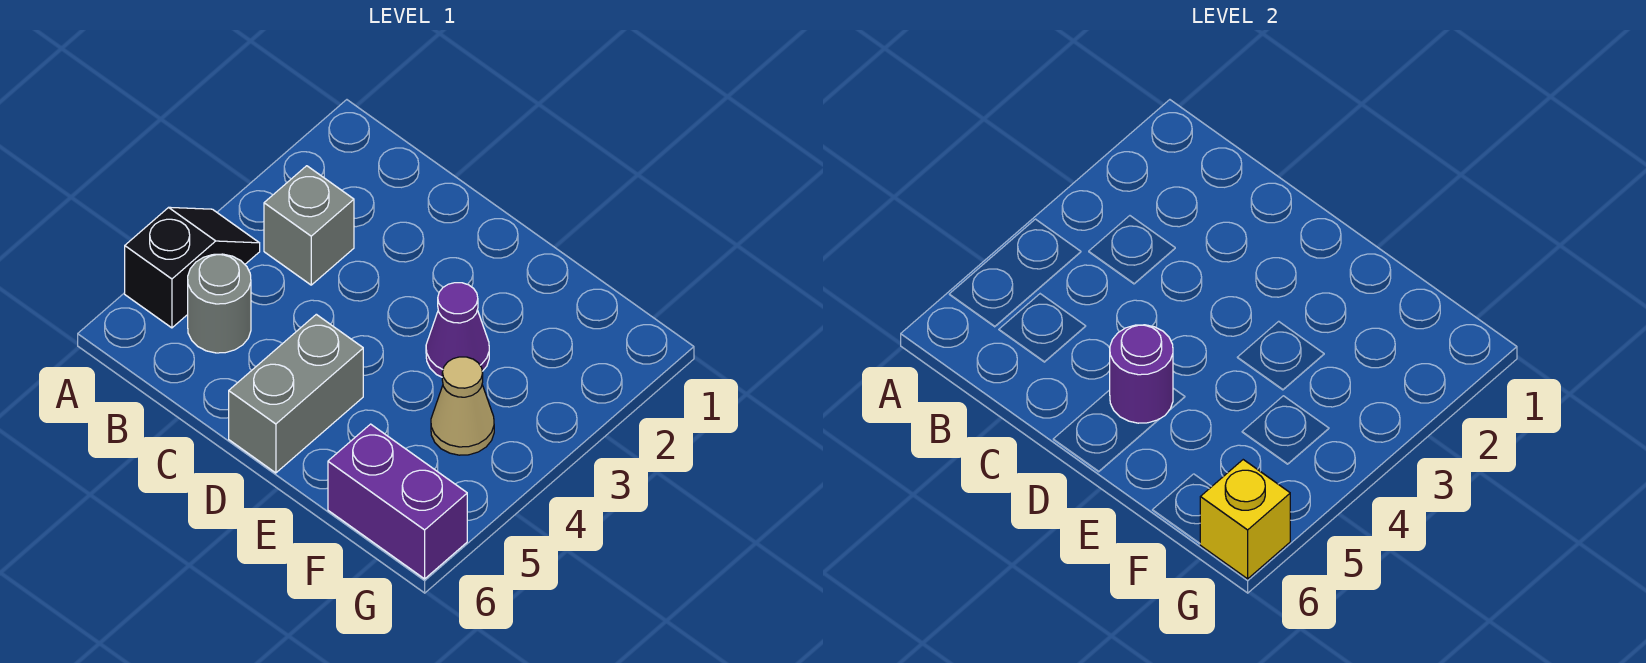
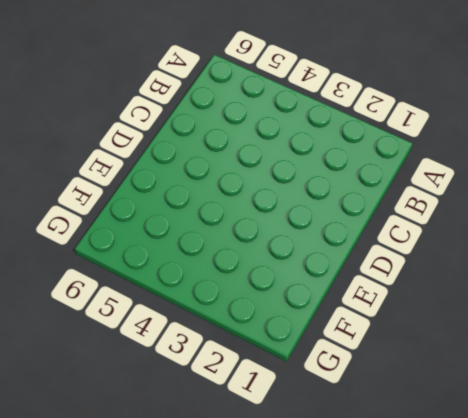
none -> black slope A4:A5 level 1 top 5
none -> grey brick B3 level 1

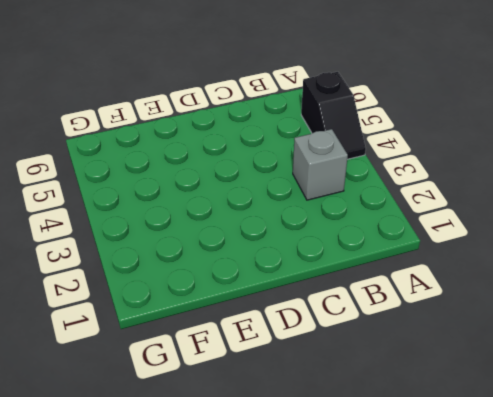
none -> grey round brick B5 level 1
none -> grey brick D5:D6 level 1

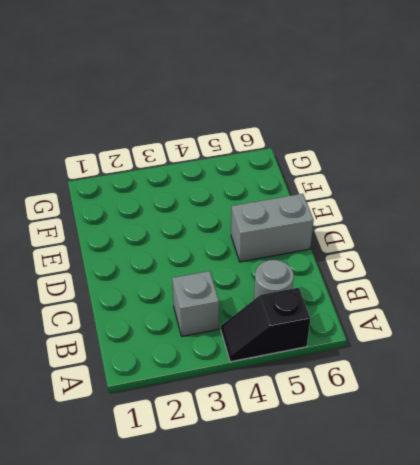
none -> purple cone E3 level 1
none -> tan cone F4 level 1

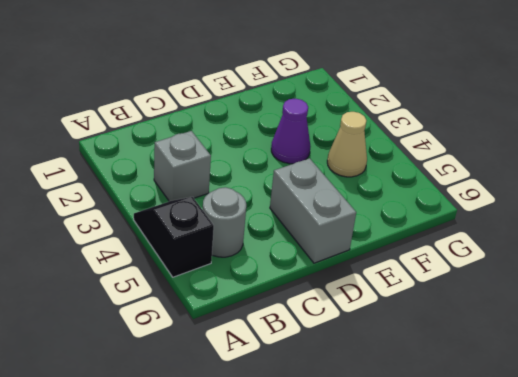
none -> purple brick F6:G6 level 1
none -> purple round brick D5 level 2

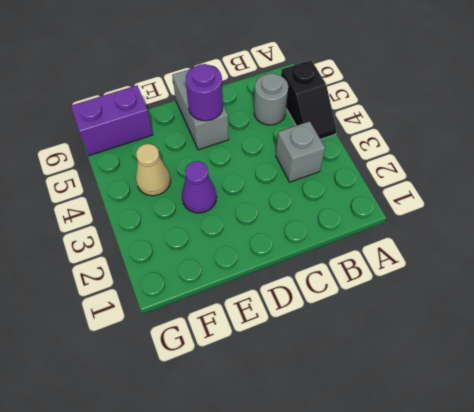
none -> yellow brick G6 level 2

